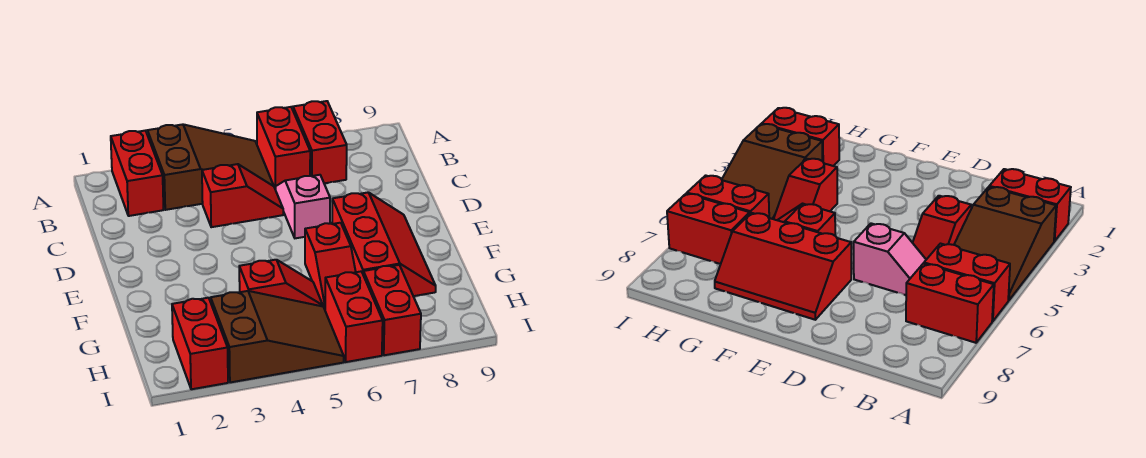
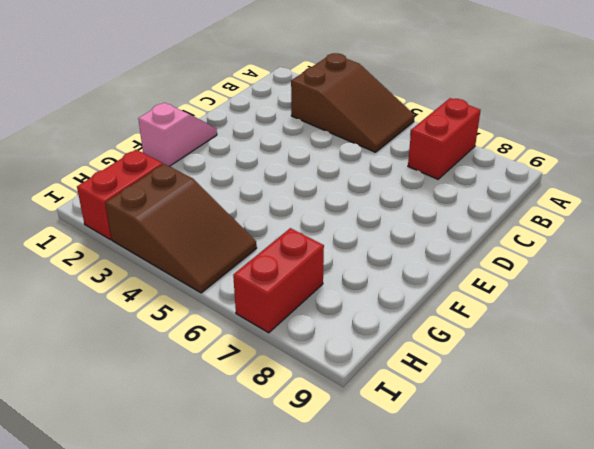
pink slope E1:F1 level 1 top F -> pink slope C6:D6 level 1 top D
none -> red brick A2:B2 level 1
none -> red brick A6:B6 level 1
none -> red slope C4:C5 level 1 top 4

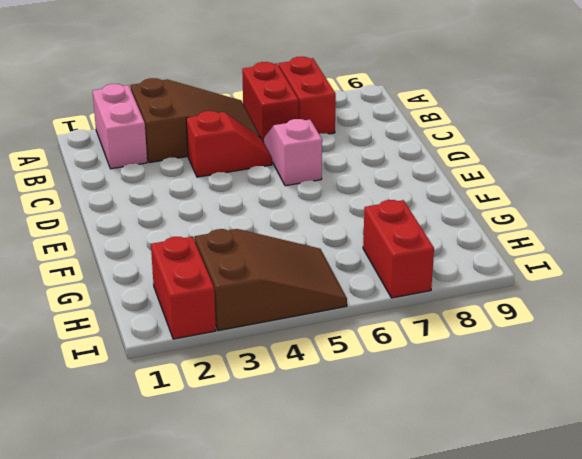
pink brick A2:B2 level 1 -> red brick A2:B2 level 1
none -> red slope E7:G8 level 1 top 7
none -> red slope F6:G6 level 1 top F
none -> red slope G4:G5 level 1 top 4

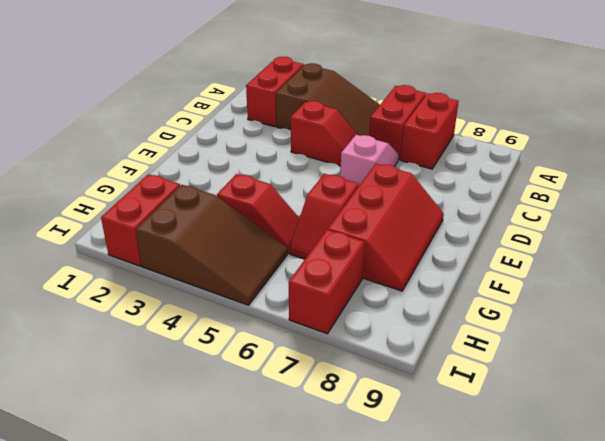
none -> red brick H6:I6 level 1

